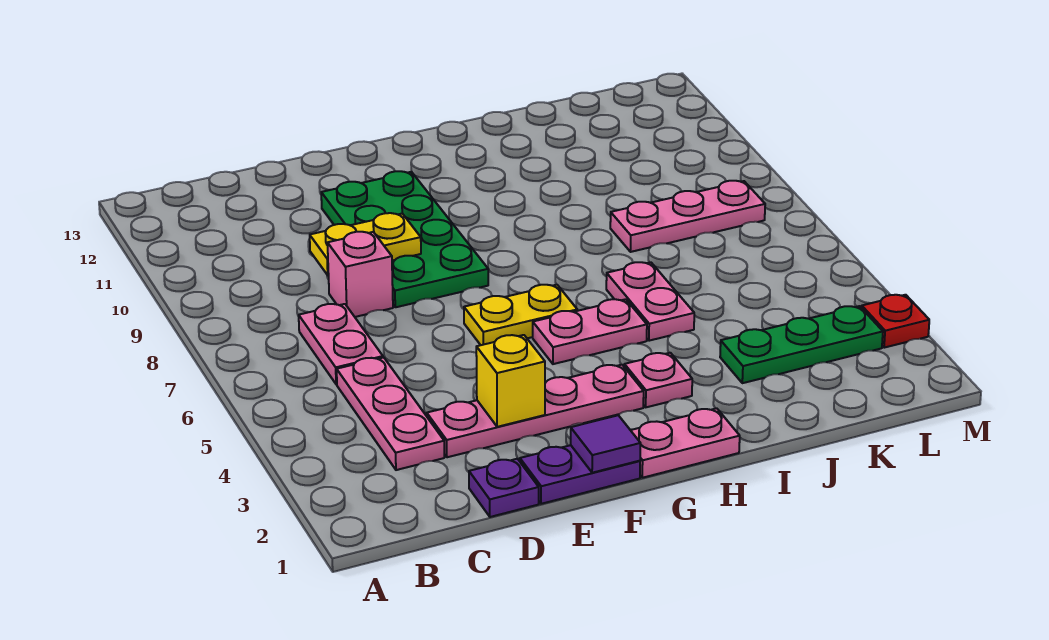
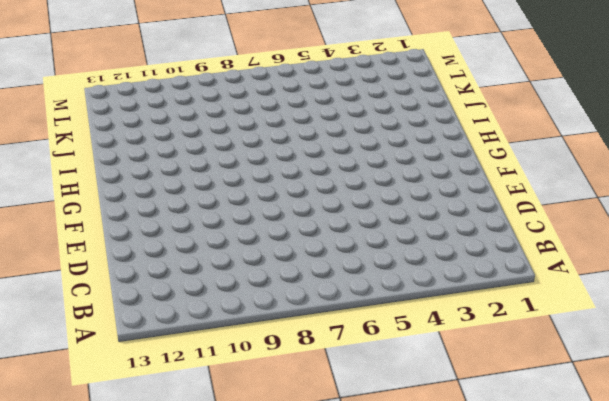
none -> pink plate C3:C5 level 1
none -> pink plate C6:C7 level 1
none -> purple plate D1 level 1

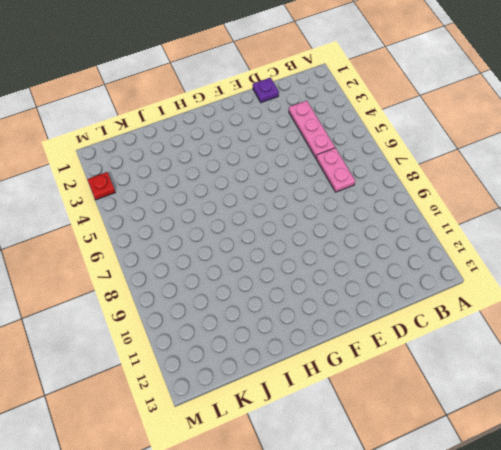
none -> pink plate D3:G3 level 1
none -> pink brick D8 level 1
none -> purple plate E1:F1 level 1

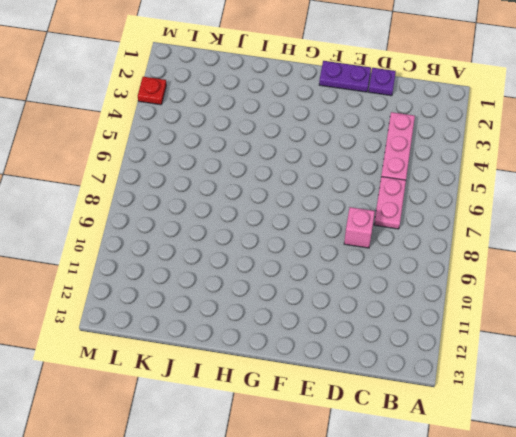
none -> pink plate D3:G3 level 1
none -> green plate E8:F11 level 1
none -> yellow plate F6:G6 level 1

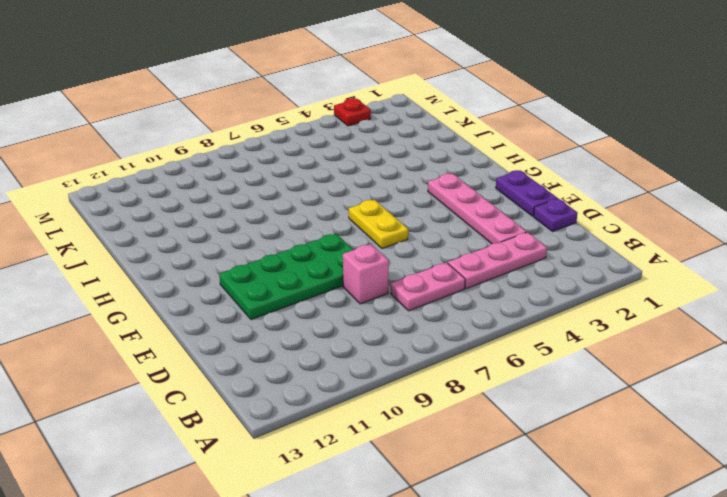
none -> pink plate G1:H1 level 1
none -> pink plate G5:H5 level 1
none -> pink plate H3 level 1

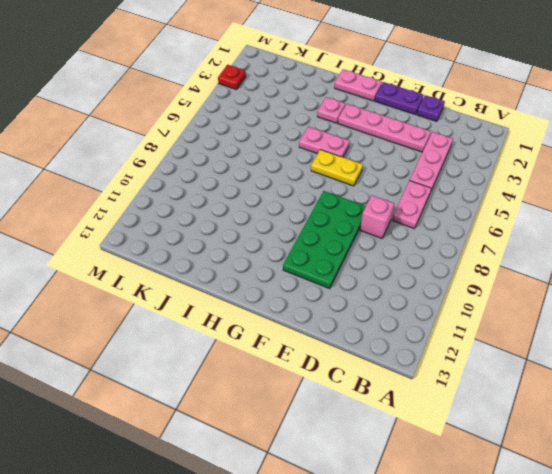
none -> pink plate I5:I6 level 1
none -> green plate J3:L3 level 1
none -> pink plate J8:L8 level 1

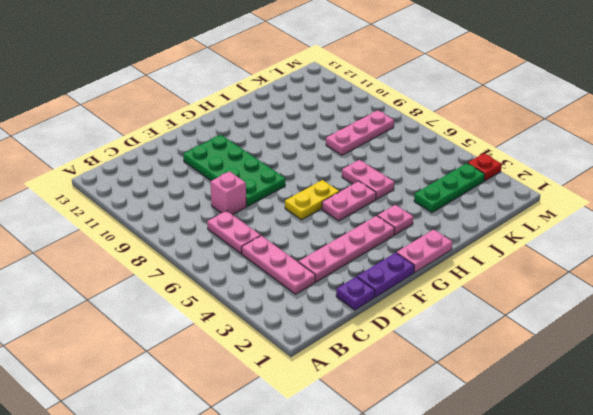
none -> yellow plate D9:E9 level 2
none -> yellow brick E3 level 2
none -> purple tile F1 level 2

